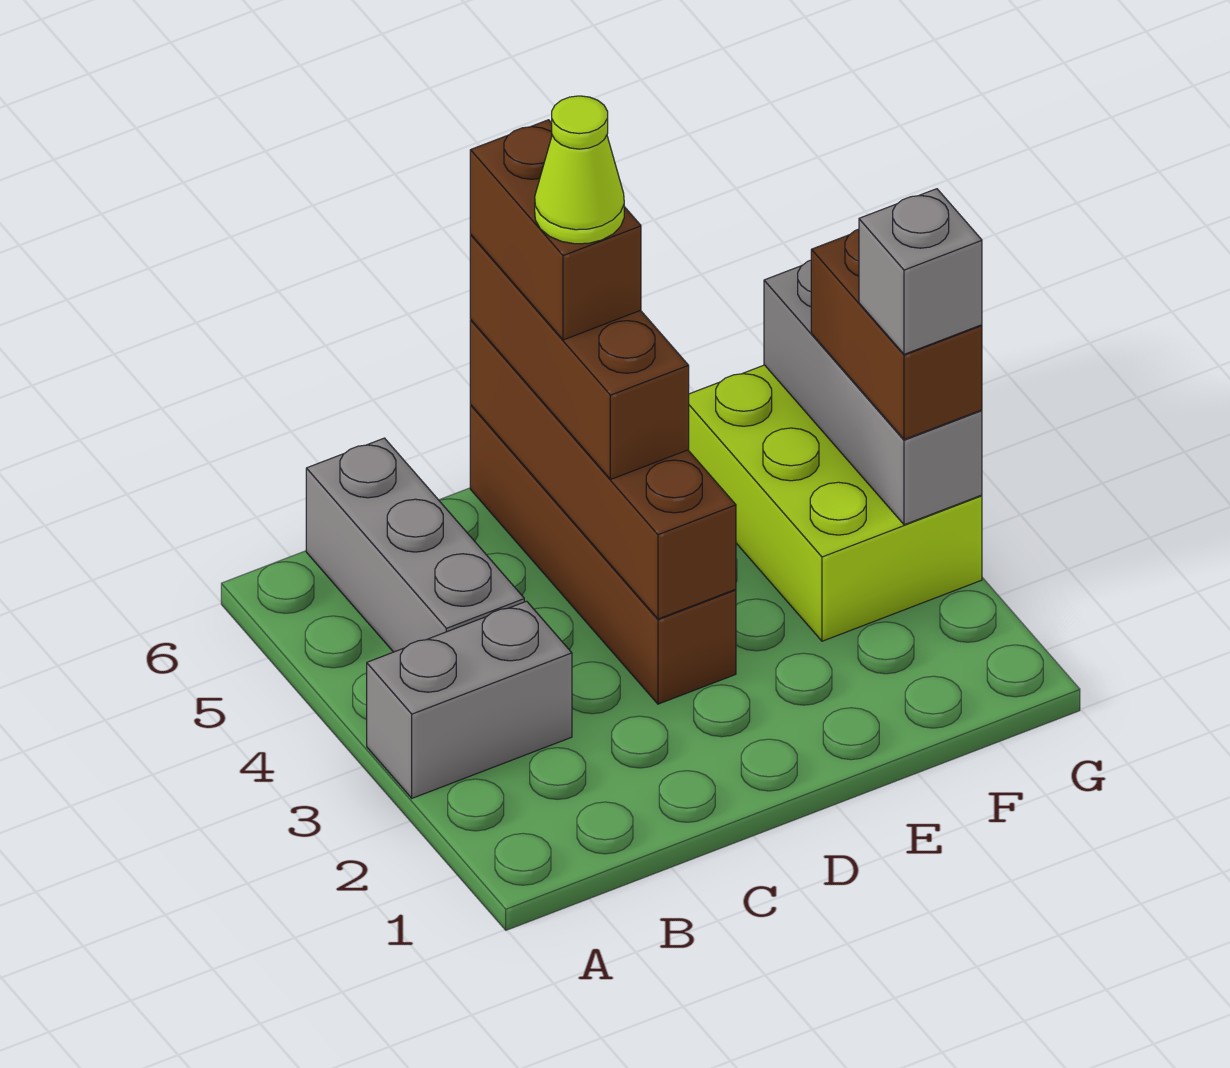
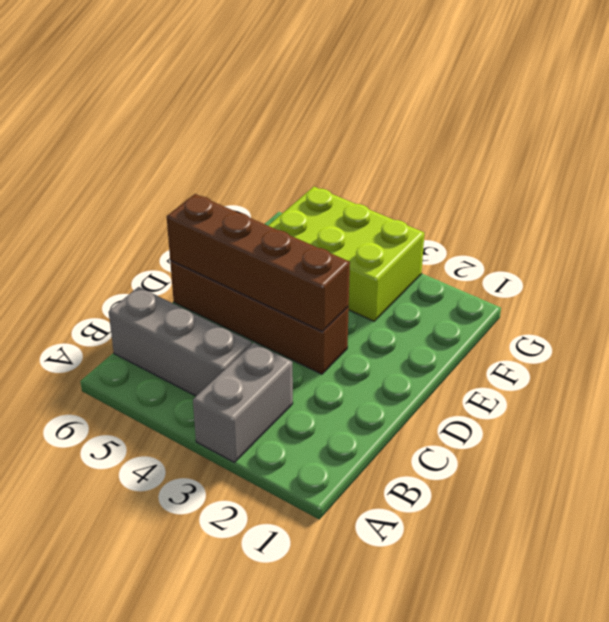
none -> grey brick G3:G5 level 2
none -> brown brick D4:D6 level 3

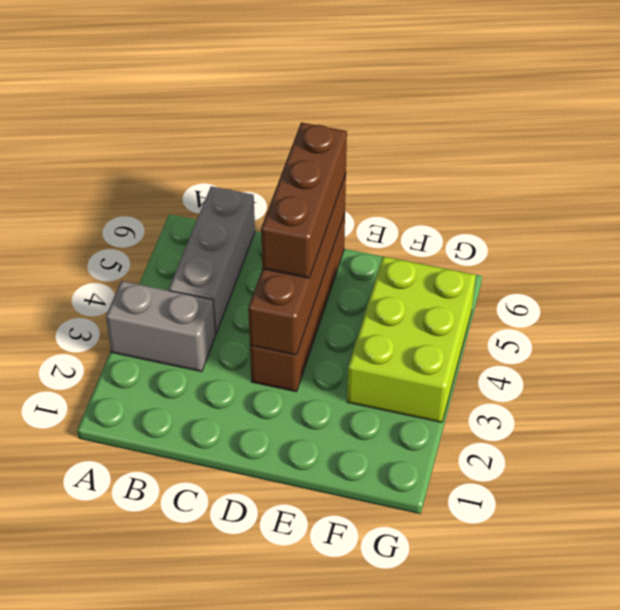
none -> grey brick G3:G5 level 2
none -> brown brick G3:G4 level 3

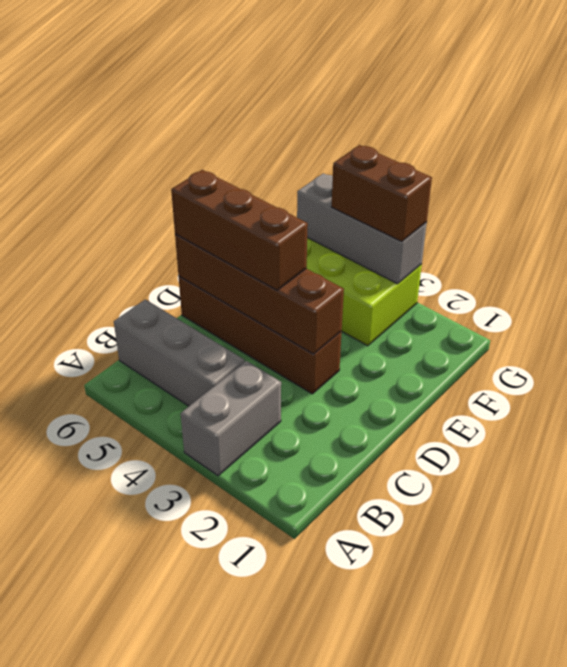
none -> brown brick D5:D6 level 4
none -> grey brick G3 level 4

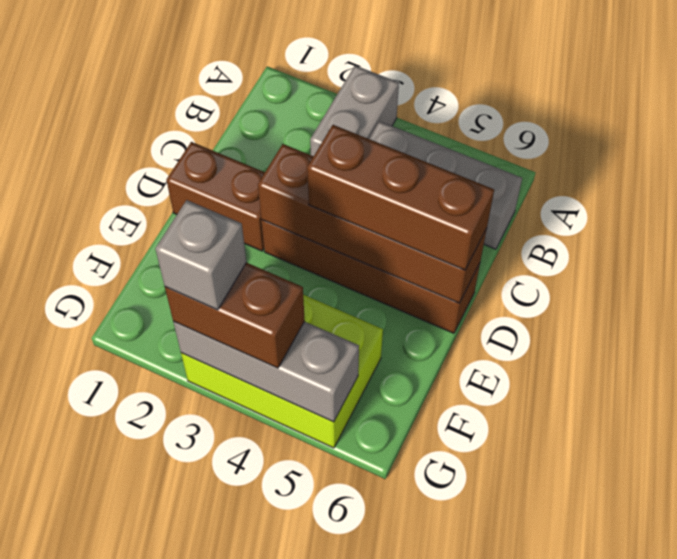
brown brick D1:D2 level 1 -> brown brick D5:D6 level 4
none -> lime cone D5 level 5

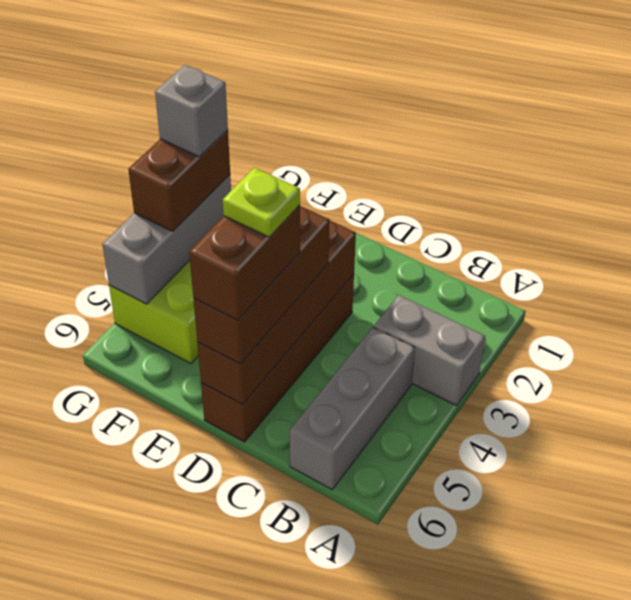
lime plate D5 level 5 -> lime cone D5 level 5

